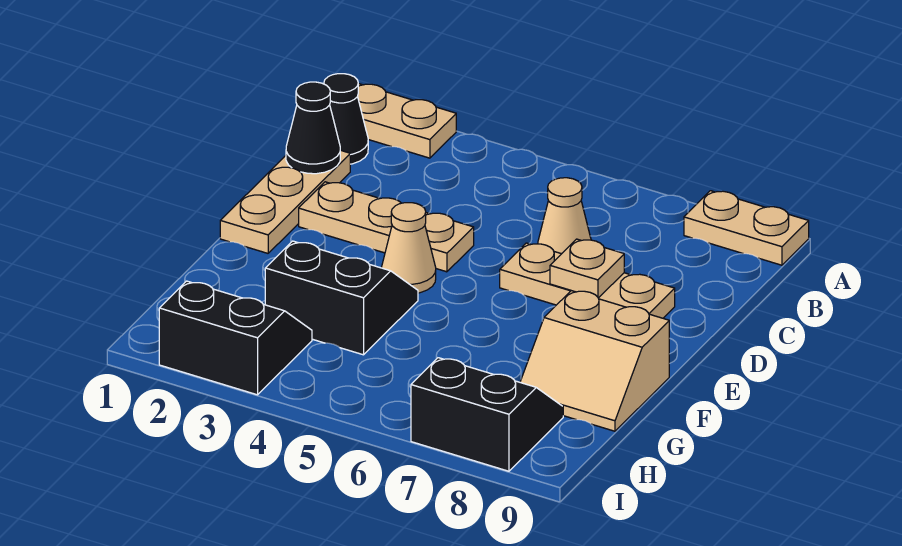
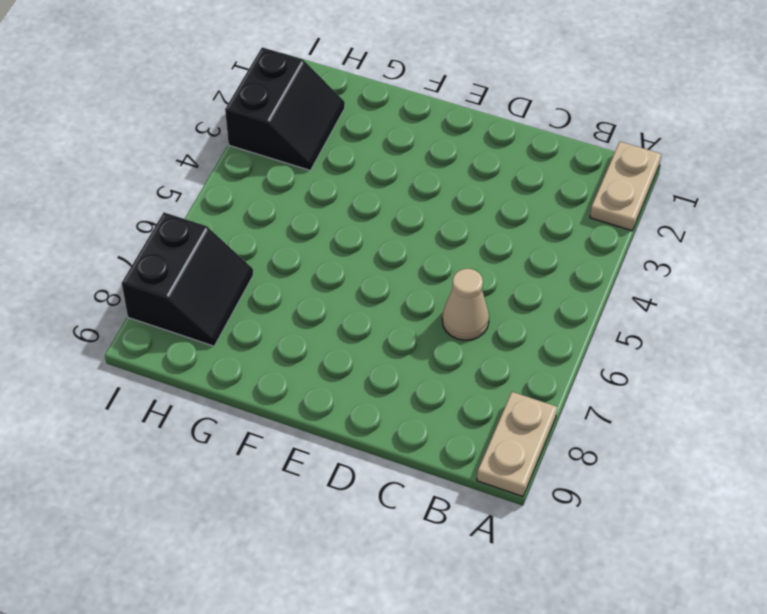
none -> black cone B1 level 1
none -> tan plate C1:E1 level 1
none -> tan plate D2:D4 level 1

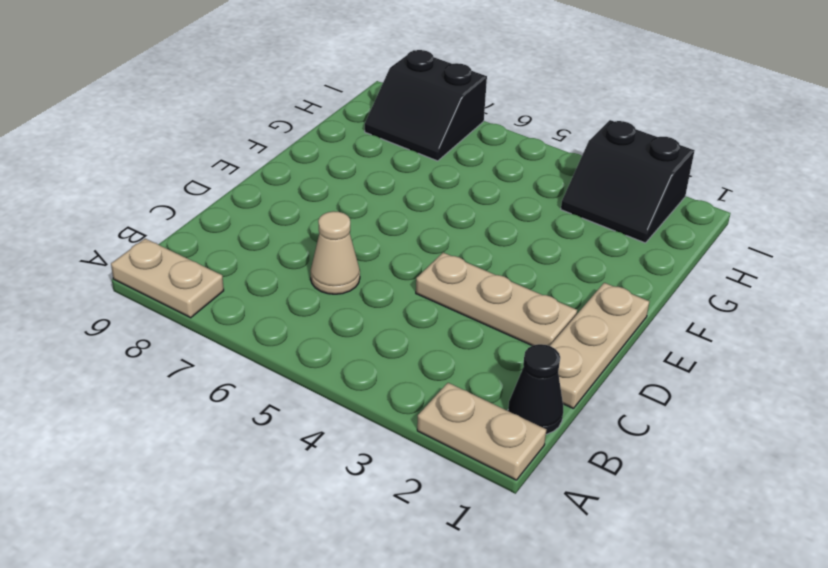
none -> tan plate D6:D8 level 1
none -> tan cone E4 level 1
none -> black slope F3:G4 level 1 top G

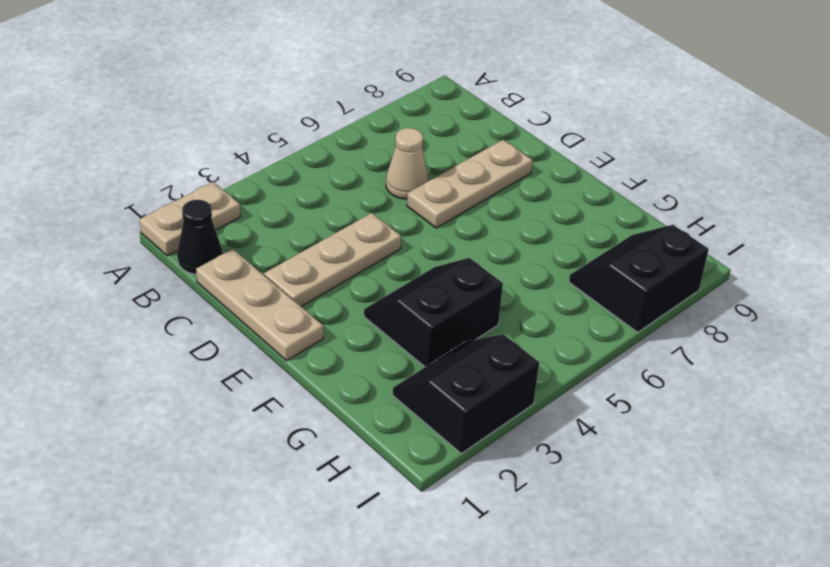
none -> tan plate A8:A9 level 1
none -> tan cone E4 level 1
none -> tan slope F8:G9 level 1 top F

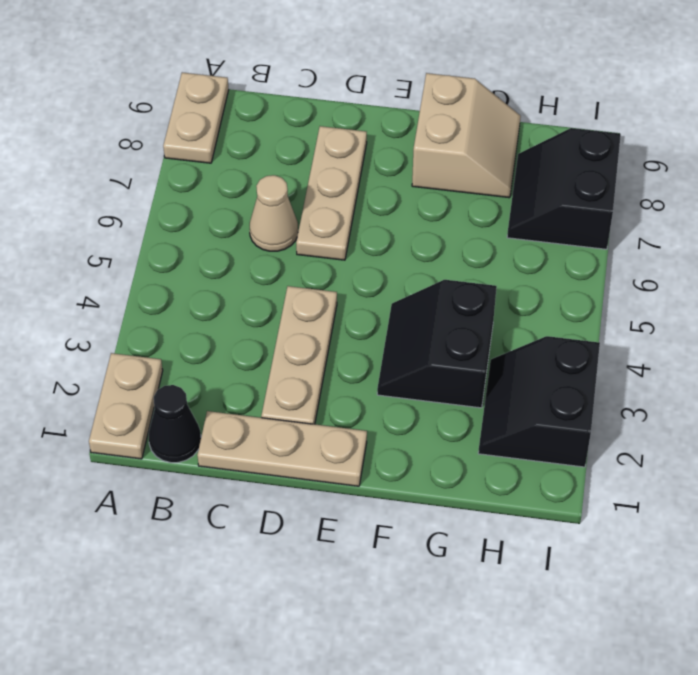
none -> tan cone E4 level 1
none -> black cone C1 level 2
none -> tan plate D7 level 2

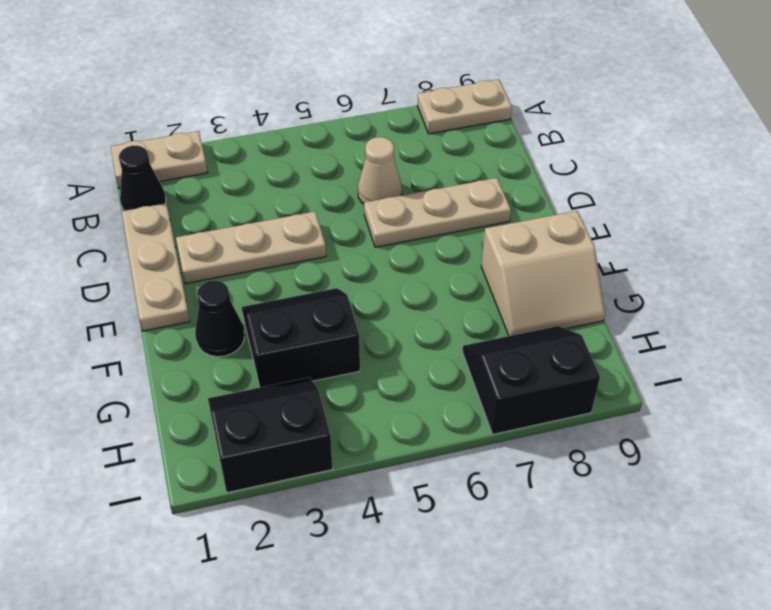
black cone F2 level 1 -> black cone C1 level 2
none -> tan cone E4 level 1
none -> tan plate D7 level 2

